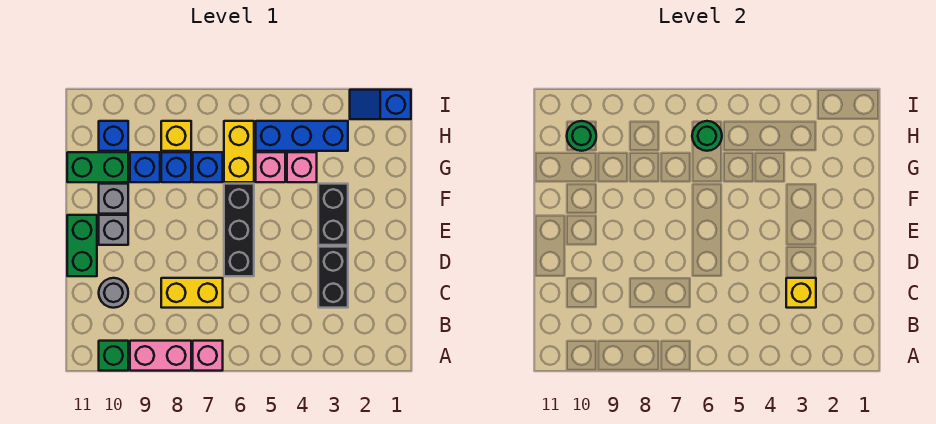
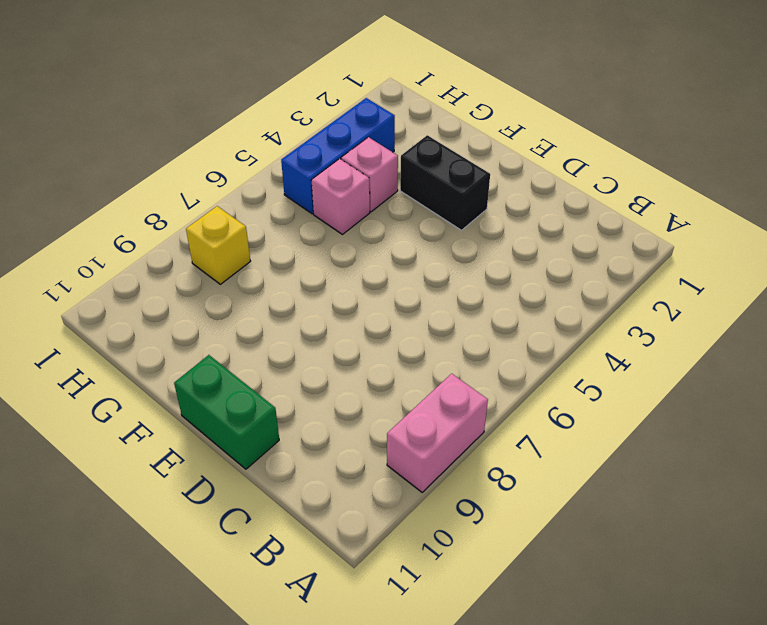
none -> pink brick A7 level 1
none -> green brick A10 level 1
none -> black brick C3:D3 level 1

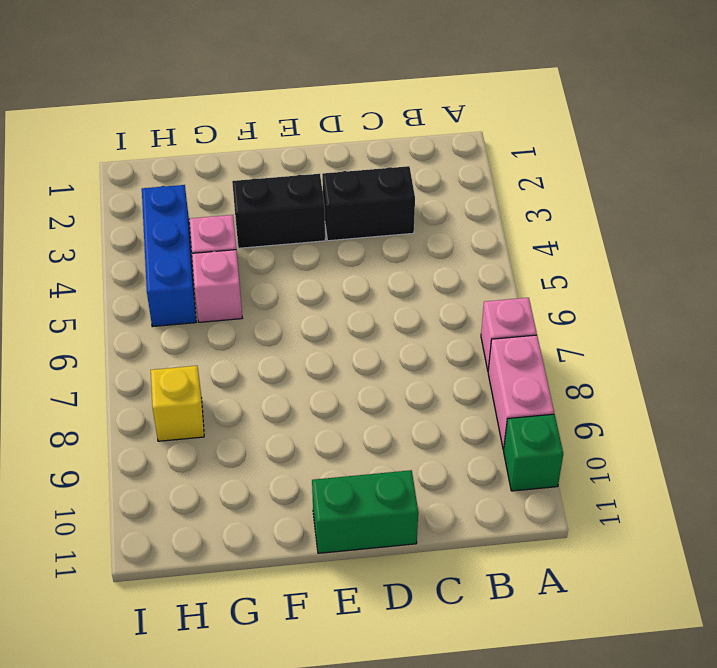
none -> yellow brick C7:C8 level 1
none -> grey round brick C10 level 1
none -> black brick D6:F6 level 1

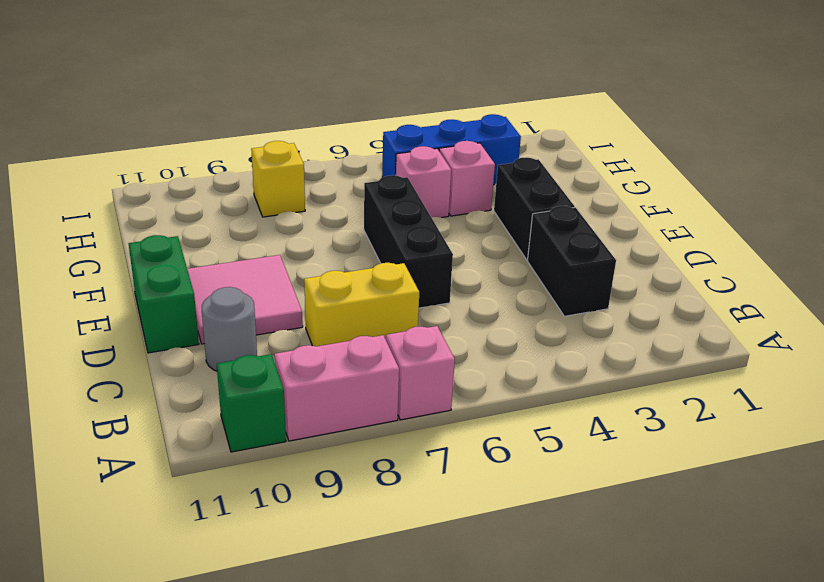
pink tile D9:E10 level 1 -> grey brick E10 level 1
none -> grey brick F10 level 1
none -> yellow brick G6:H6 level 1
none -> blue brick G7 level 1

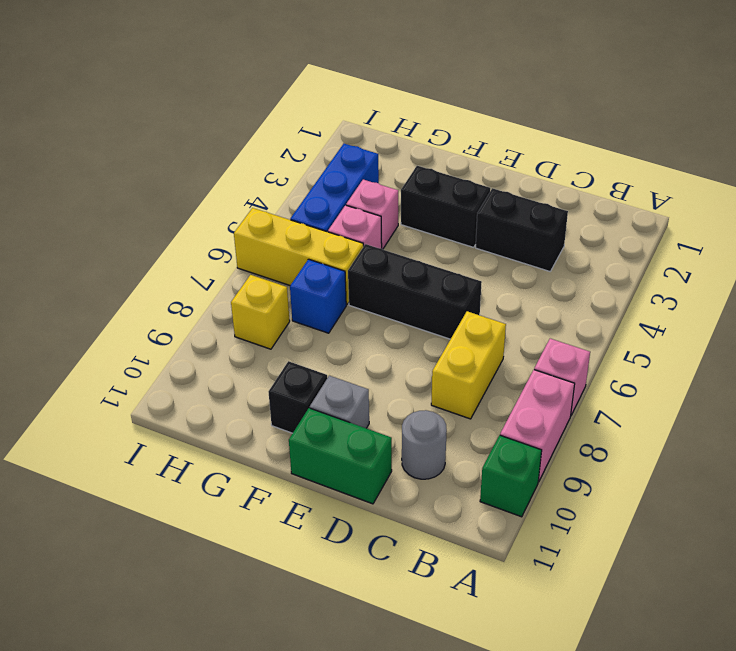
black brick F10 level 1 -> grey brick F10 level 1
yellow brick G6:I6 level 1 -> yellow brick G6:H6 level 1
none -> blue brick G8 level 1
none -> blue brick G9 level 1
none -> green brick G10:G11 level 1

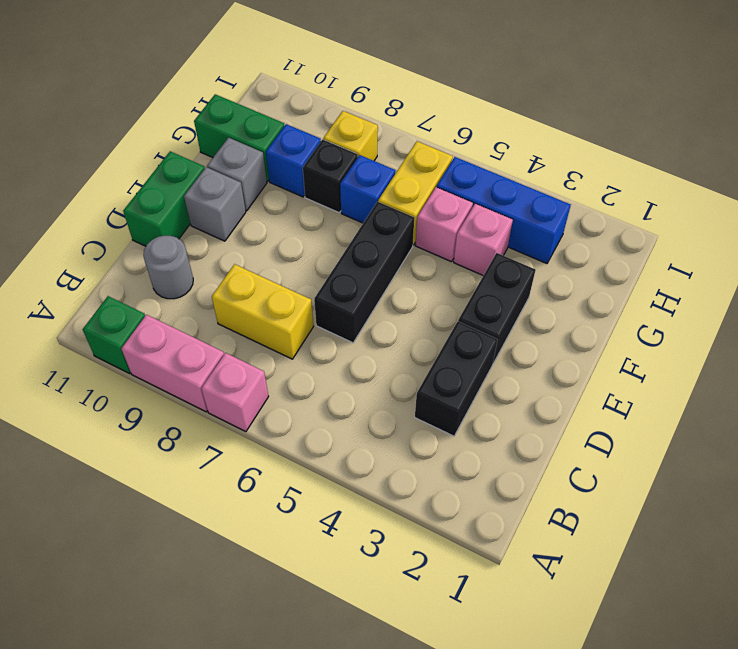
black brick G8 level 1 -> blue brick G8 level 1
none -> blue brick H10 level 1
none -> blue slope I1:I2 level 1 top 1
none -> yellow brick C3 level 2

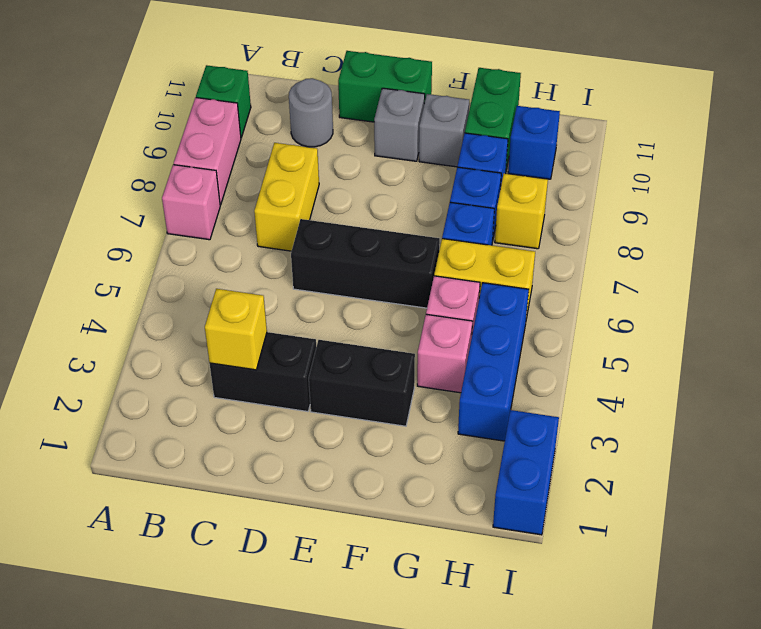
blue brick I1:I2 level 1 -> blue slope I1:I2 level 1 top 1
none -> green round brick H6 level 2
none -> green round brick H10 level 2

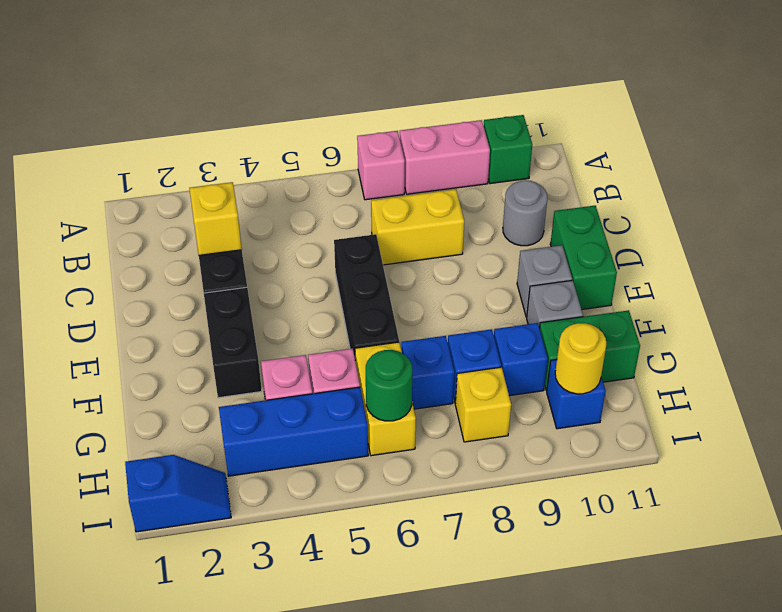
yellow round brick H10 level 2 -> green round brick H10 level 2

